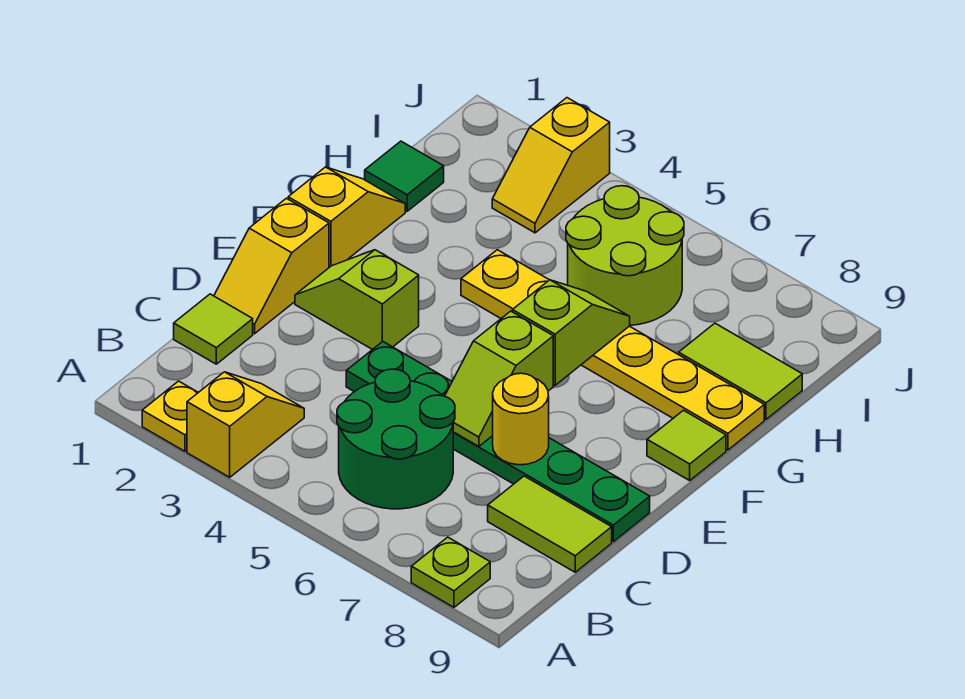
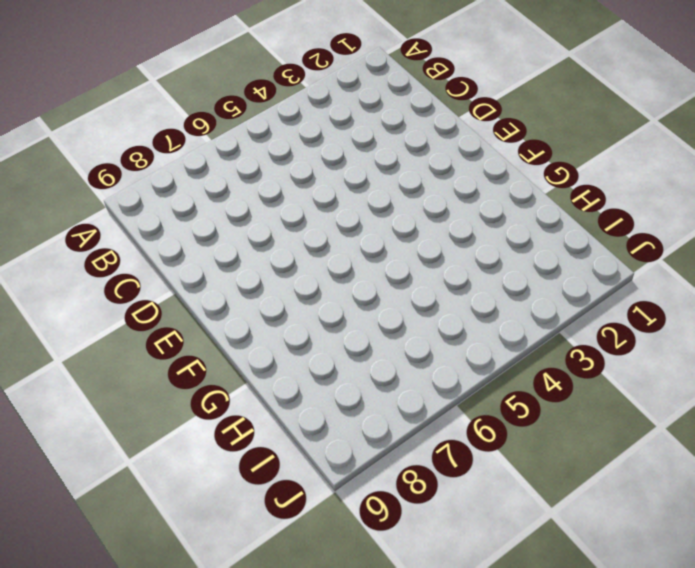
none -> yellow plate A2 level 1
none -> yellow slope A3:B3 level 1 top A
none -> lime plate A8 level 1

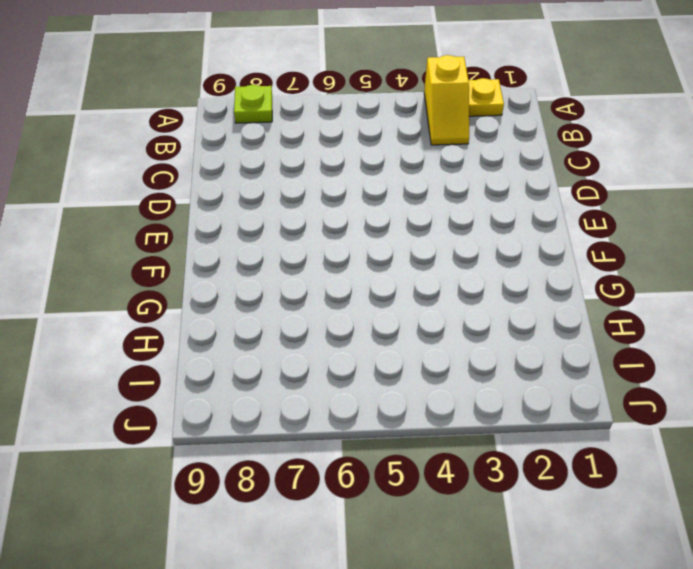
none -> green round brick B5:C6 level 1
none -> lime tile C1 level 1
none -> lime tile C8:C9 level 1

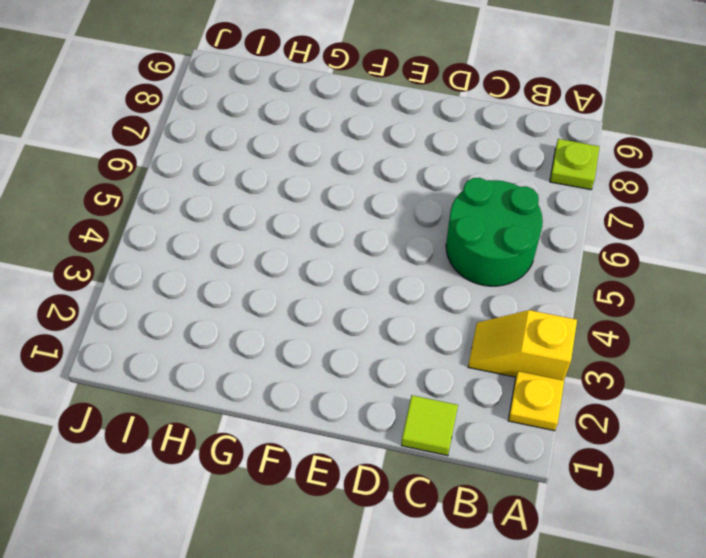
none -> lime tile C8:C9 level 1
none -> yellow slope D1:E1 level 1 top E
none -> green plate D4:D9 level 1

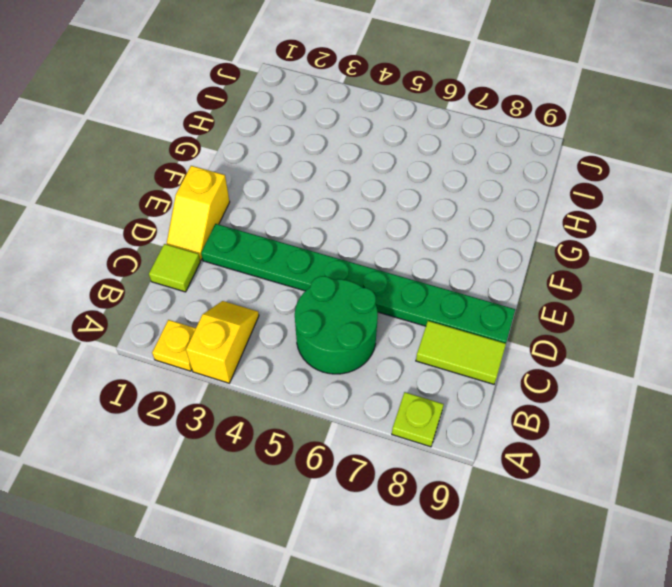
green plate D2:D9 level 1 -> green plate D4:D9 level 1
none -> lime slope E2:E3 level 1 top 3
none -> yellow slope F1:G1 level 1 top F
none -> lime tile F9 level 1

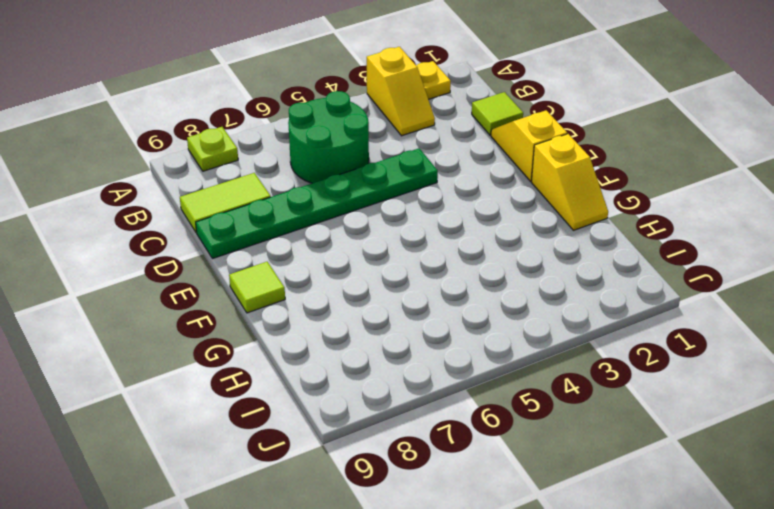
none -> lime slope E2:E3 level 1 top 3
none -> yellow plate G4:G9 level 1
none -> green tile H1 level 1

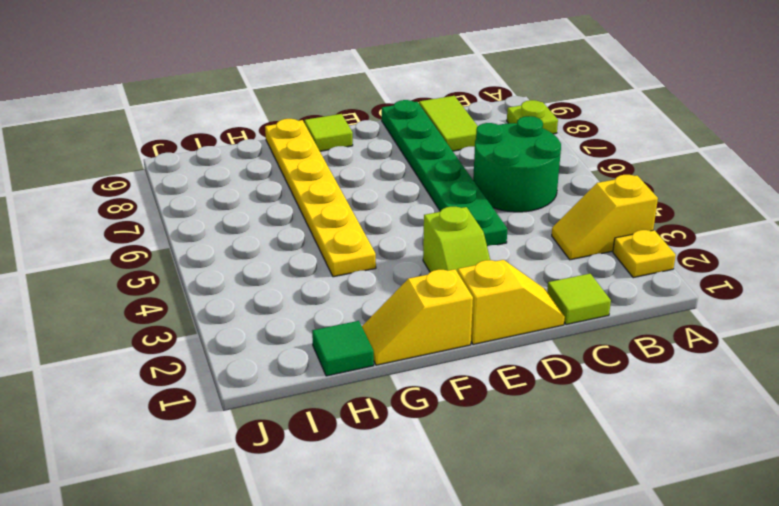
none -> lime round brick H5:I6 level 1
none -> lime tile H8:H9 level 1
none -> yellow slope I3:J3 level 1 top J

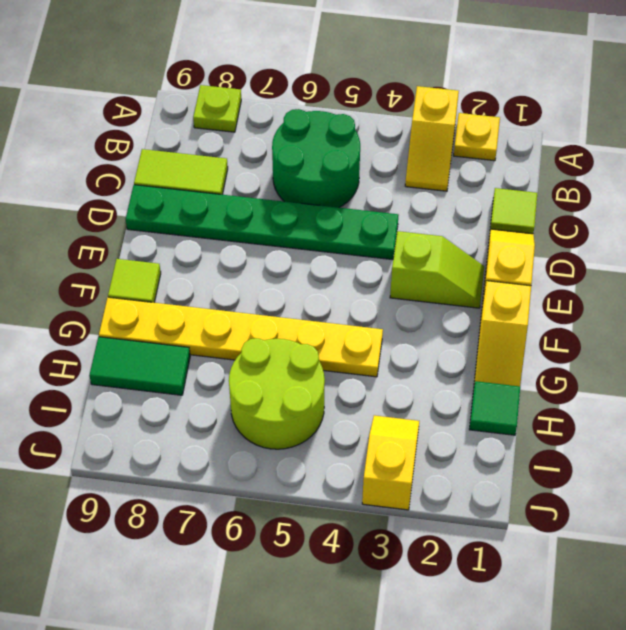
green tile H8:H9 level 1 -> lime tile H8:H9 level 1
none -> lime slope D6:E6 level 2 top E
none -> yellow round brick D7 level 2
none -> lime slope F6:G6 level 2 top F

